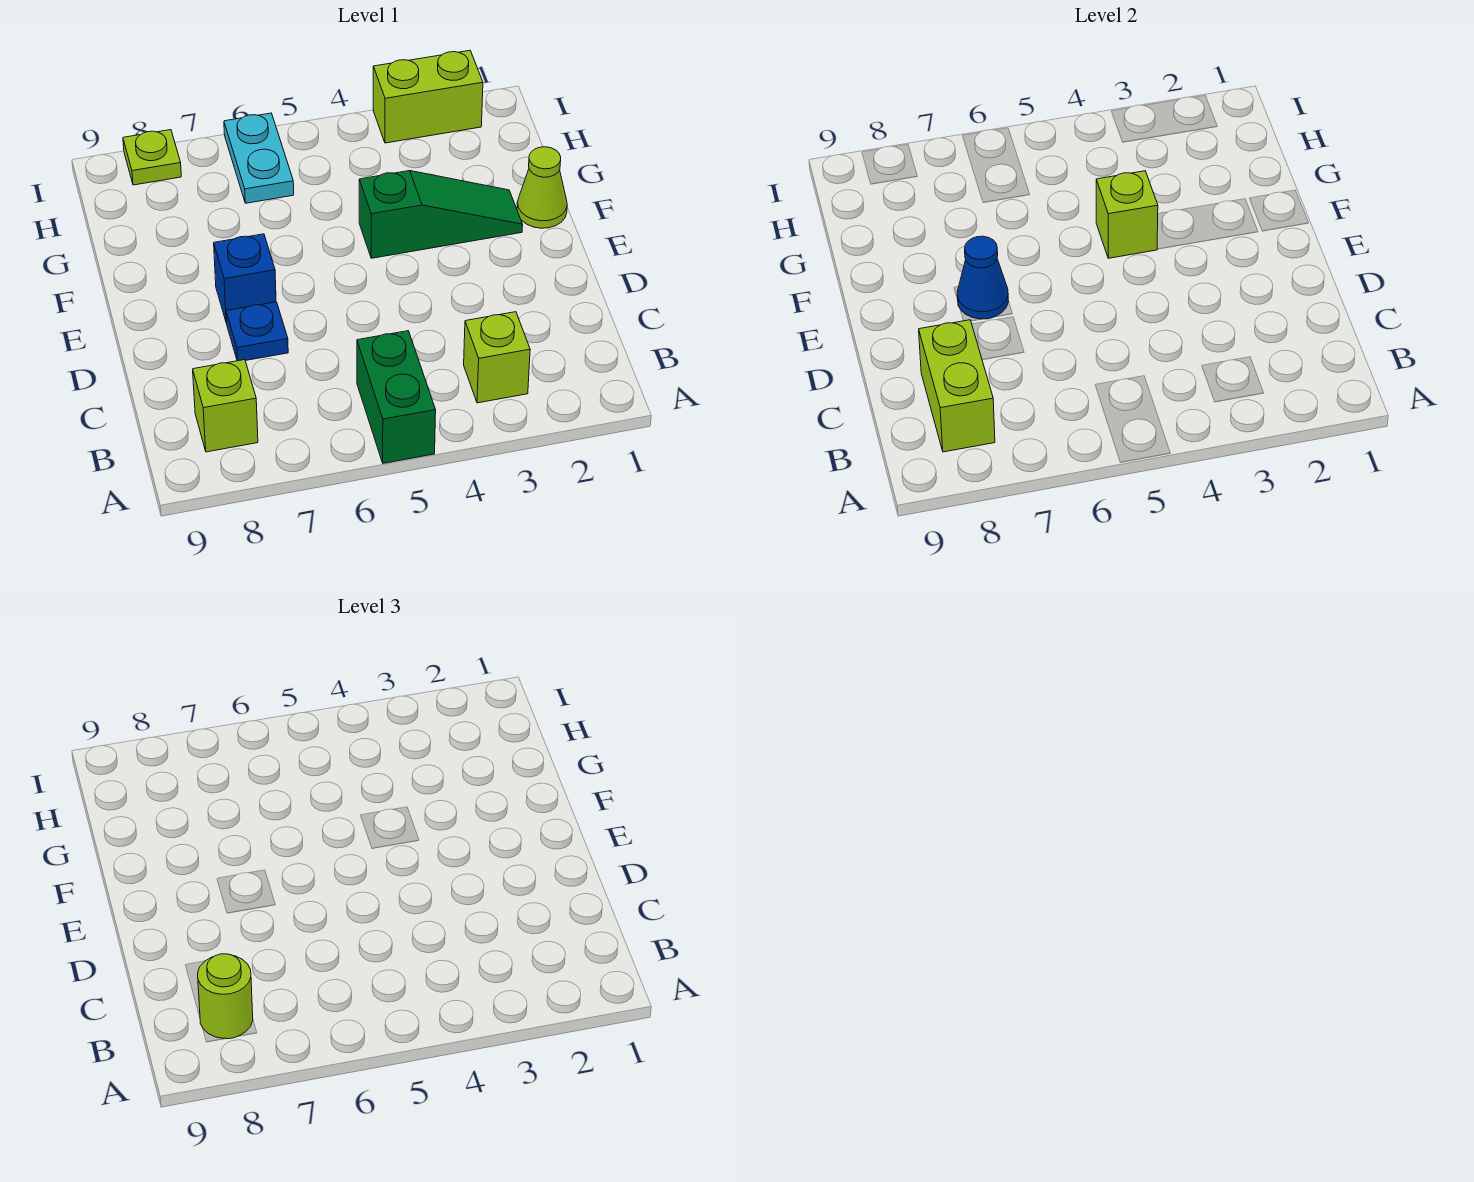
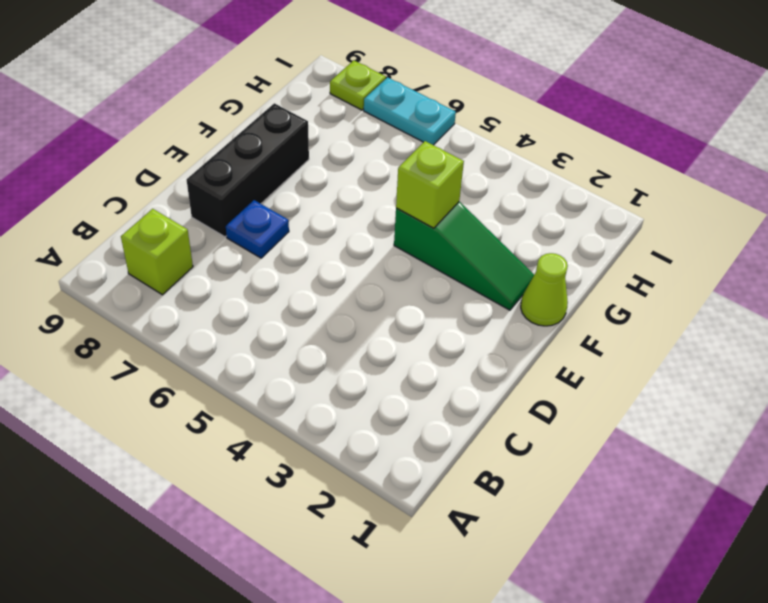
black brick D8:F8 level 1 -> none
cyan plate I6:I7 level 1 -> cyan plate H6:I6 level 1
none -> green brick A5:B5 level 1
none -> lime brick B3 level 1
none -> blue brick E7 level 1

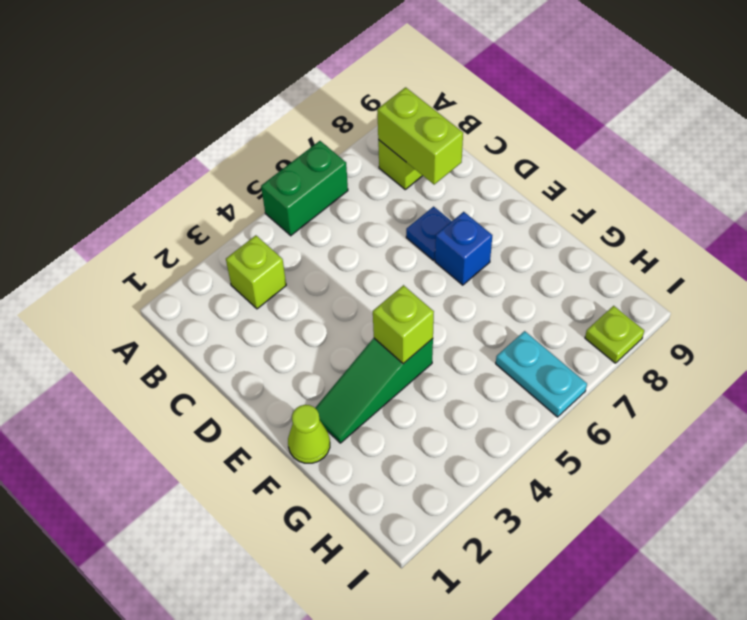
green brick A5:A6 level 1 -> green brick A5:B5 level 1
none -> lime brick I2:I3 level 1
none -> blue cone E7 level 2
none -> lime round brick B8 level 3

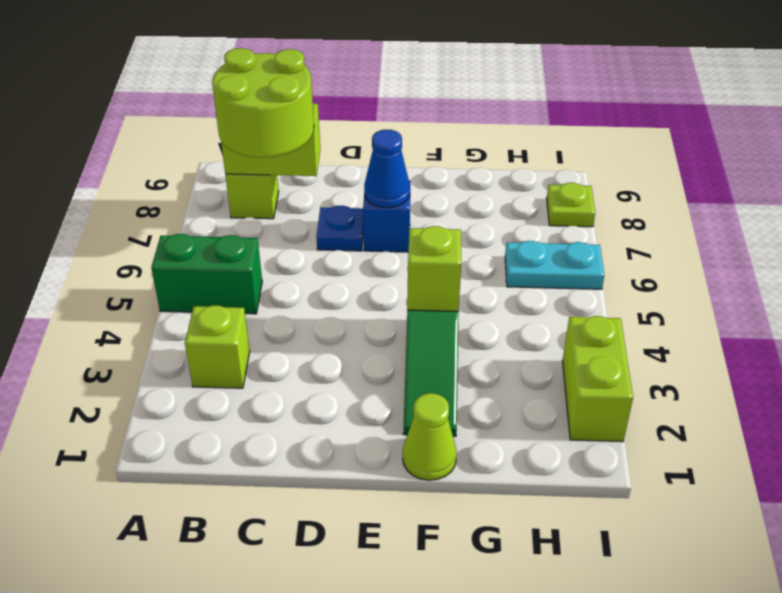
lime round brick B7:C8 level 3 -> lime round brick B8 level 3

